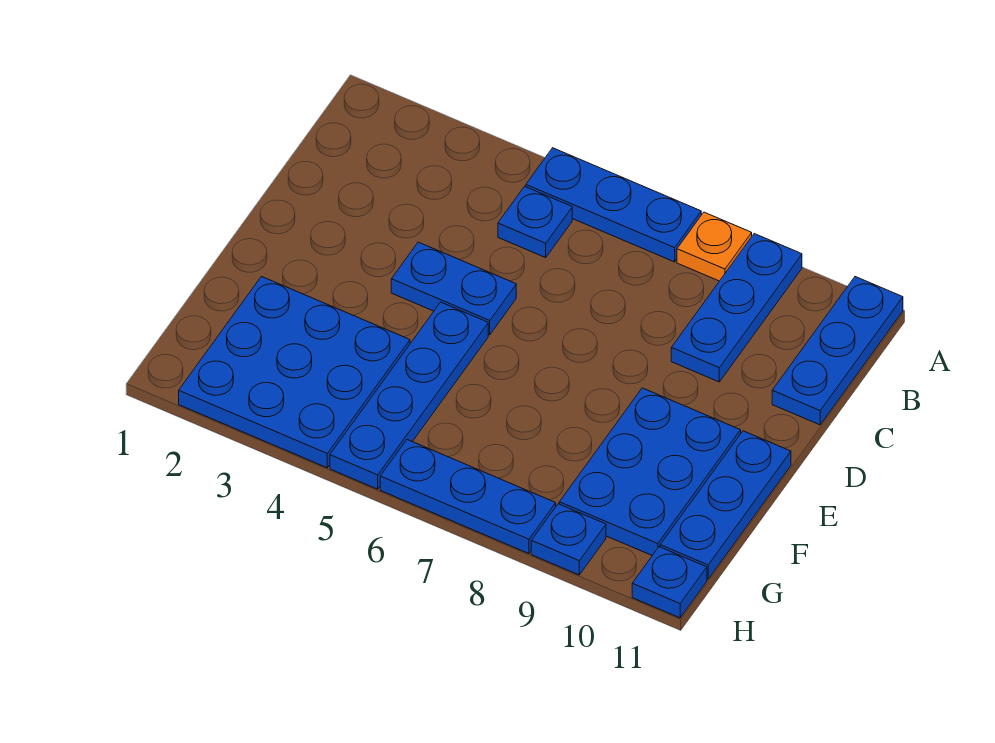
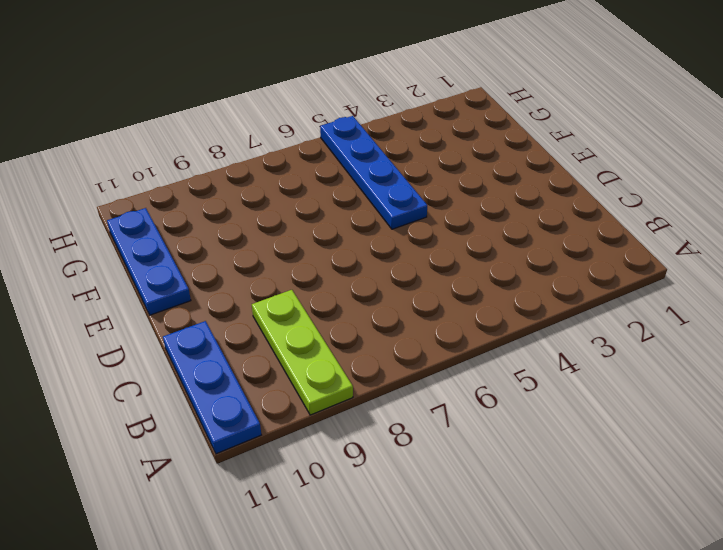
lime plate A9:C9 level 1 -> blue plate A9:C9 level 1
none -> blue plate A5:A7 level 1
none -> orange plate A8 level 1
none -> blue plate B5 level 1

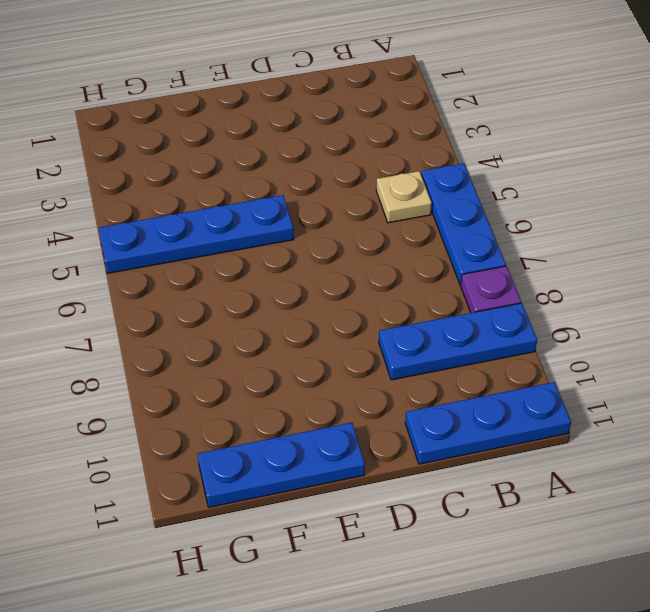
purple plate A8 level 1 -> orange plate A8 level 1
tan plate B5 level 1 -> blue plate B5 level 1
none -> blue plate D4:D5 level 1
none -> blue plate E9:G10 level 1
none -> blue plate F2:H4 level 1

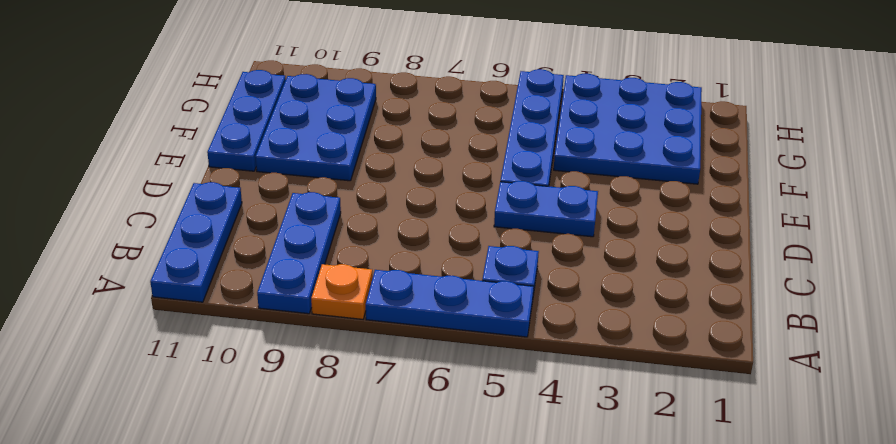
none -> blue plate H6:H8 level 1
none -> blue plate H9 level 1
none -> blue plate H11 level 1

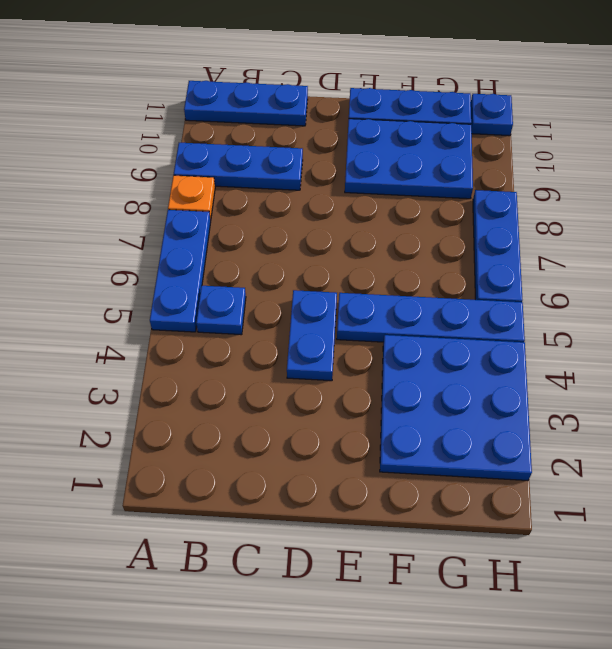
none -> blue plate H9 level 1

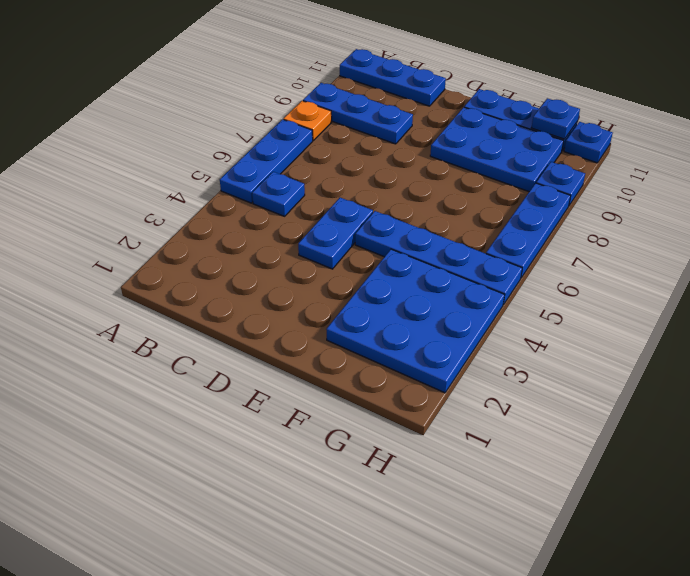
blue plate G11 level 2 -> none

